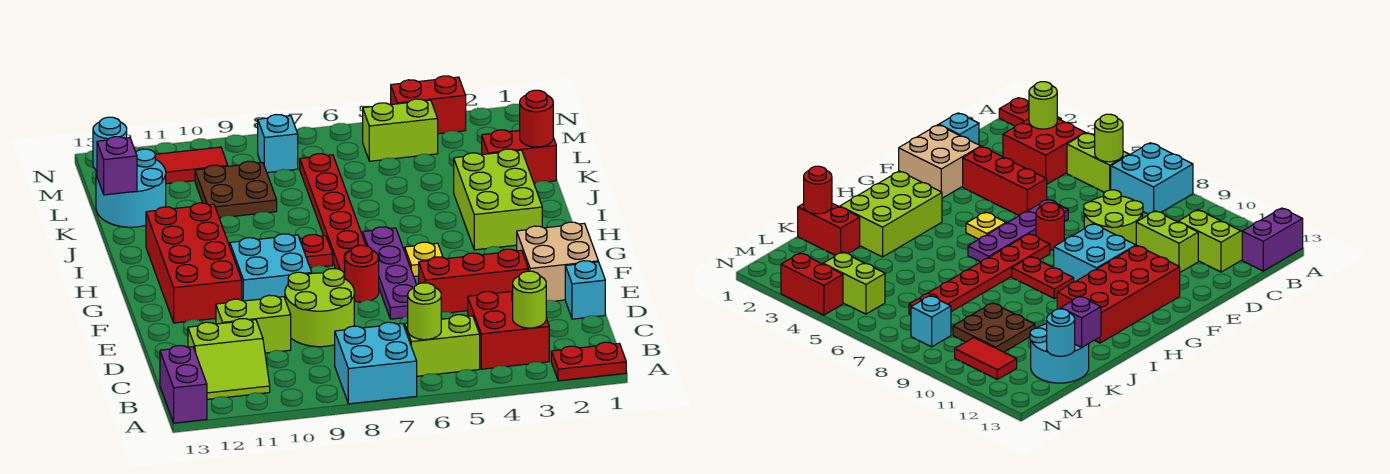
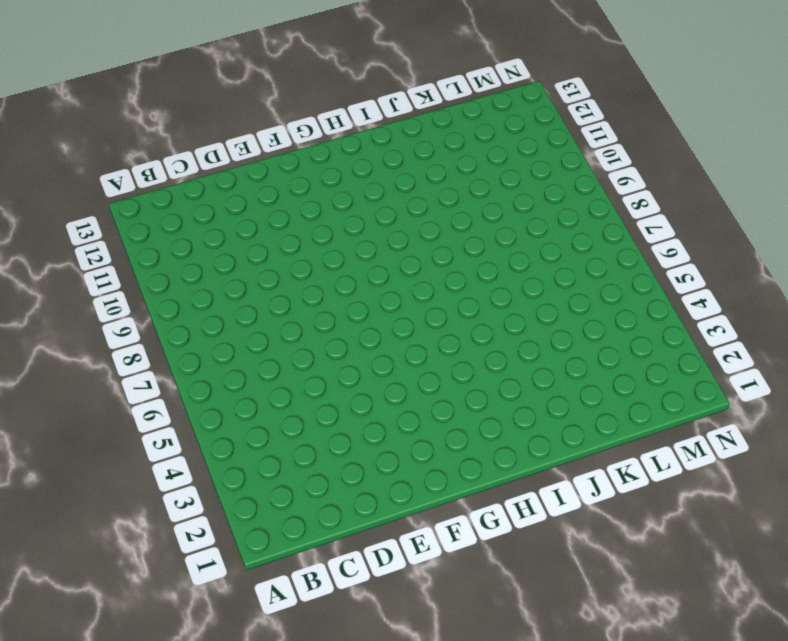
none -> red plate A1:A2 level 1
none -> cyan brick A7:B8 level 1
none -> purple brick A13:B13 level 1
none -> red brick B3:C4 level 1

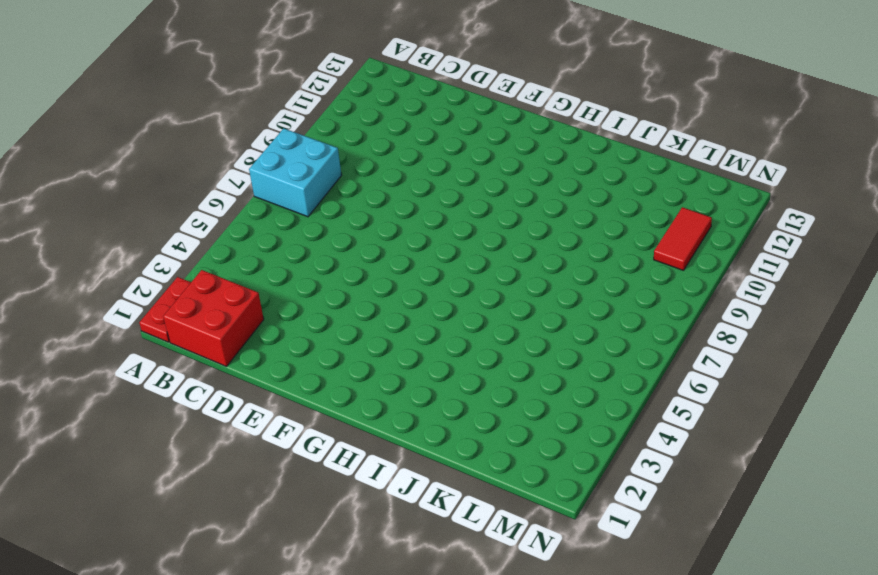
red brick B1:C2 level 1 -> red brick B3:C4 level 1
none -> purple brick A13:B13 level 1
none -> lime brick B5:B6 level 1
none -> lime slope B11:C12 level 1 top C
none -> cyan brick D1 level 1

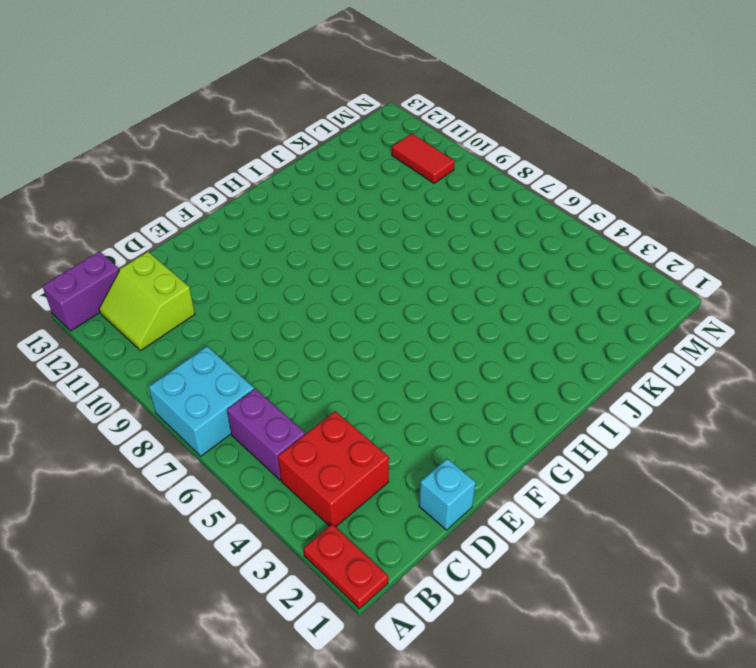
purple brick B5:B6 level 1 -> lime brick B5:B6 level 1
none -> lime round brick D8:E9 level 1
none -> lime brick D10:D11 level 1
none -> tan brick E1:F2 level 1
none -> red brick E3:E5 level 1

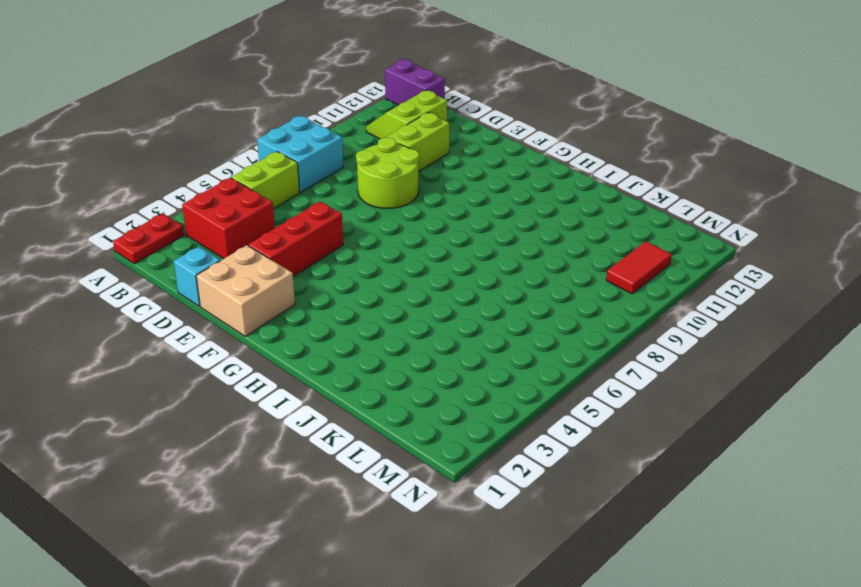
none -> purple plate E6:H6 level 1
none -> red round brick F7 level 1
none -> cyan brick F9:G10 level 1
none -> red brick F11:I12 level 1

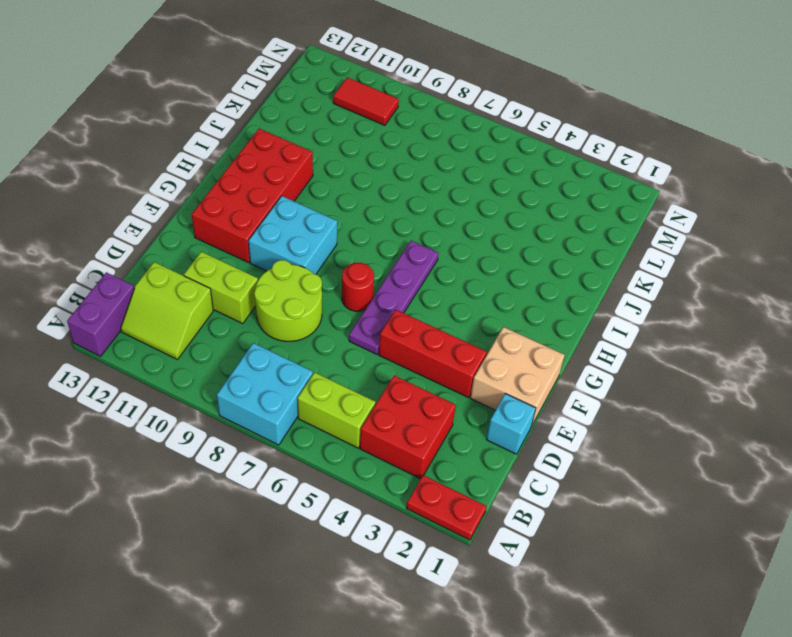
none -> yellow plate G5 level 1
none -> red plate G7:L7 level 1
none -> lime brick H2:J3 level 1
none -> red plate H8:H9 level 1

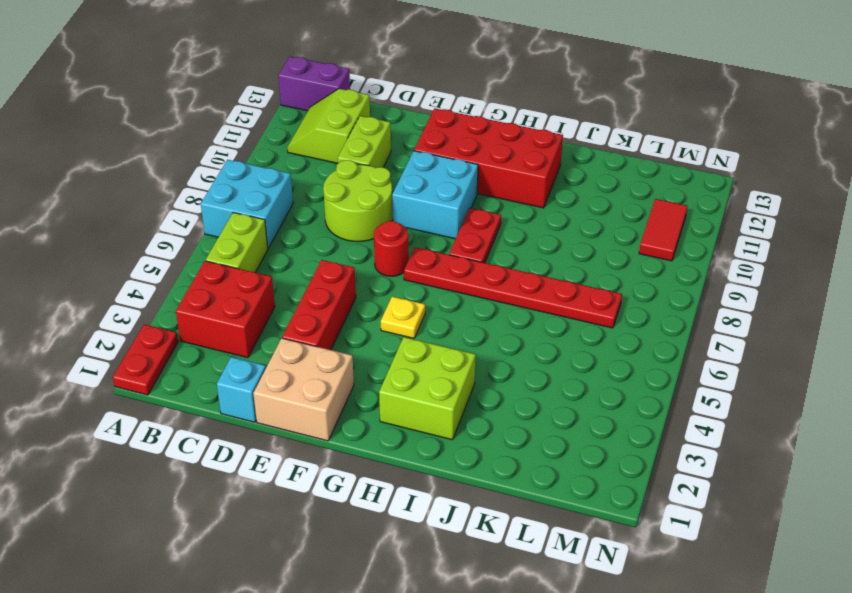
lime brick H2:I3 level 1 -> lime brick H2:J3 level 1
none -> purple plate E6:H6 level 1
none -> red brick K1:K2 level 1
none -> brown plate K9:L10 level 1
none -> cyan round brick K12:L13 level 1

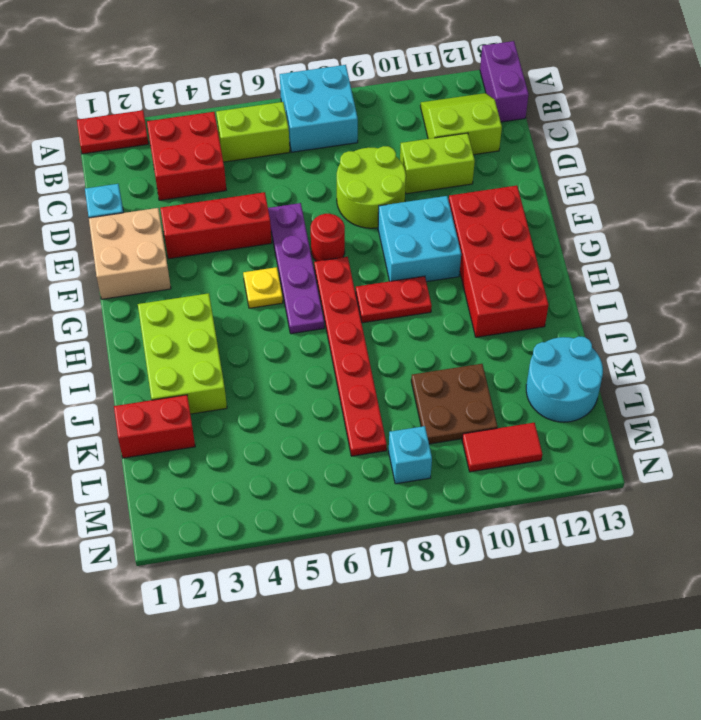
none -> lime brick M4:M5 level 1
none -> red brick N3:N4 level 1
none -> lime round brick B3 level 2
none -> lime round brick B6 level 2

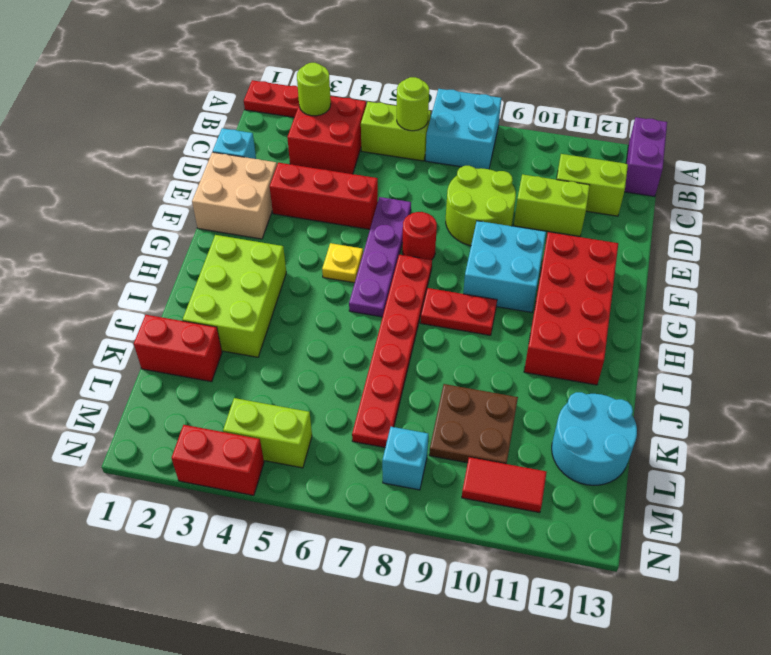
none -> red round brick K1 level 2
none -> purple brick K13 level 2
none -> cyan round brick L13 level 2

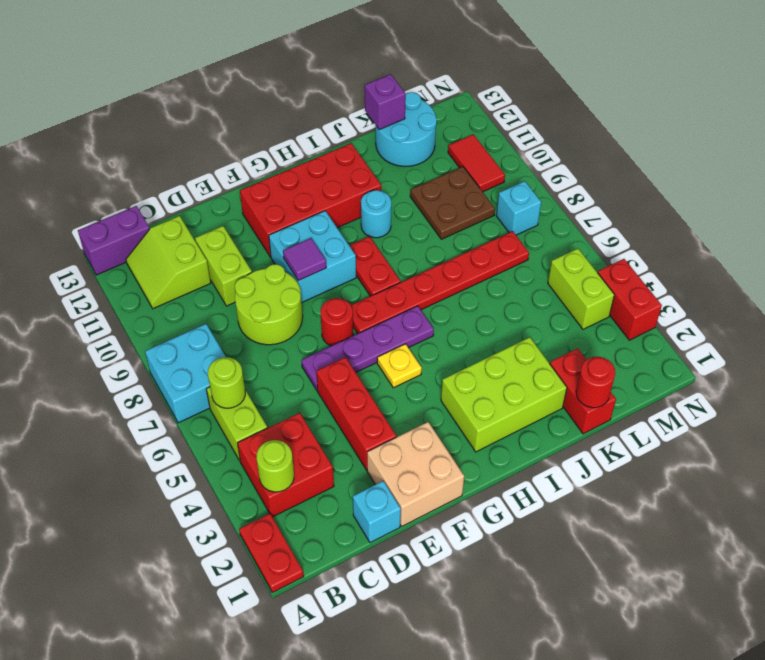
purple tile F9 level 2 -> none
cyan round brick I10 level 1 -> cyan round brick L13 level 2

